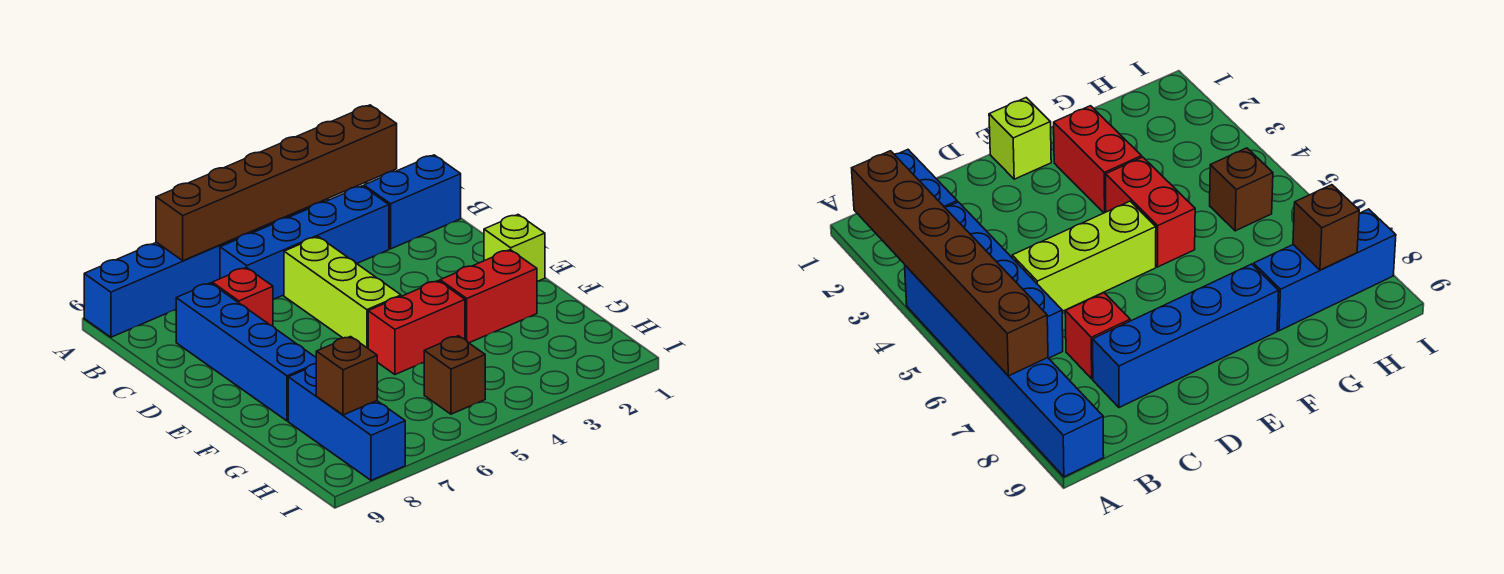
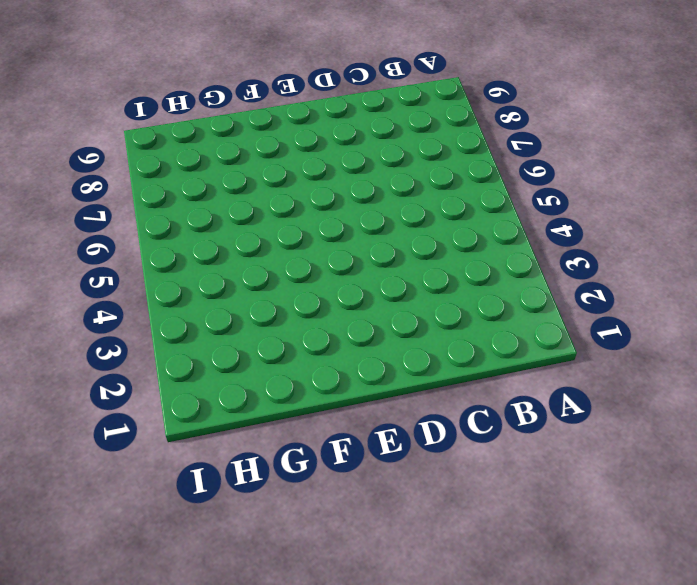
none -> blue brick A4:A9 level 1
none -> blue brick B1:B2 level 1
none -> blue brick B3:B6 level 1

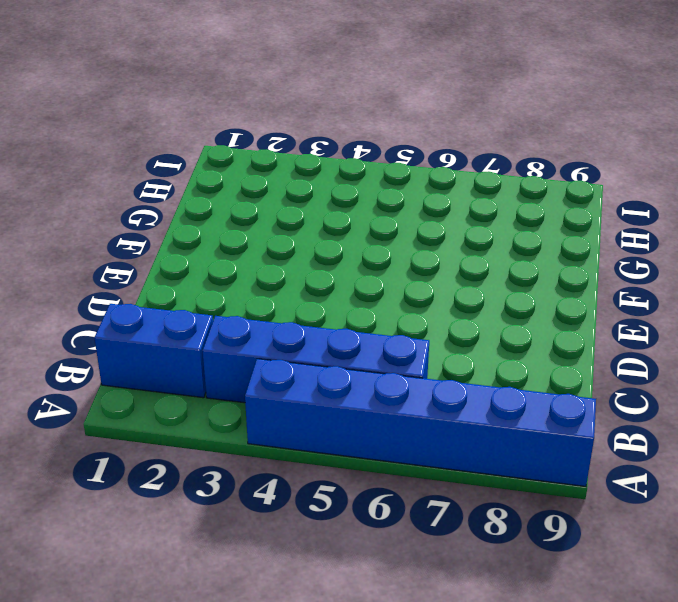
none -> lime brick C5:E5 level 1
none -> red brick C7 level 1
none -> blue brick C8:F8 level 1

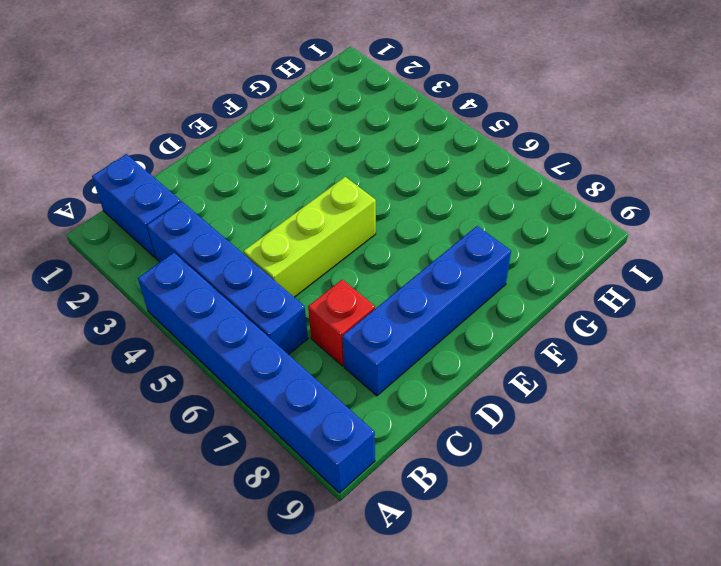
none -> lime brick E1 level 1
none -> red brick F2:F3 level 1
none -> red brick F4:F5 level 1

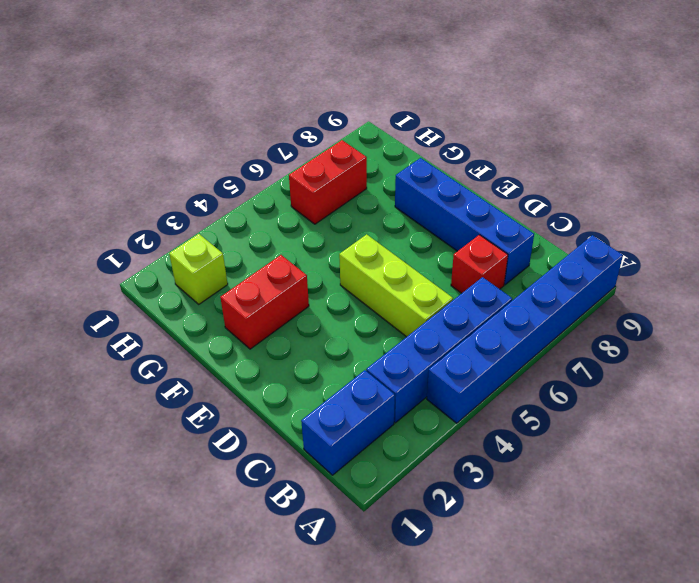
lime brick H2 level 1 -> lime brick E1 level 1
red brick H6:H7 level 1 -> red brick F4:F5 level 1
none -> blue brick G8:I8 level 1
none -> brown brick H5 level 1
none -> brown brick A2:A7 level 2

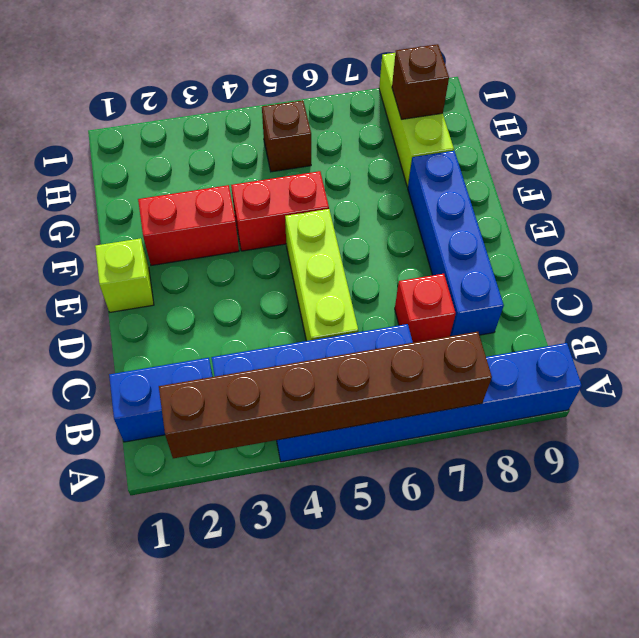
lime brick G8:I8 level 1 -> blue brick G8:I8 level 1

